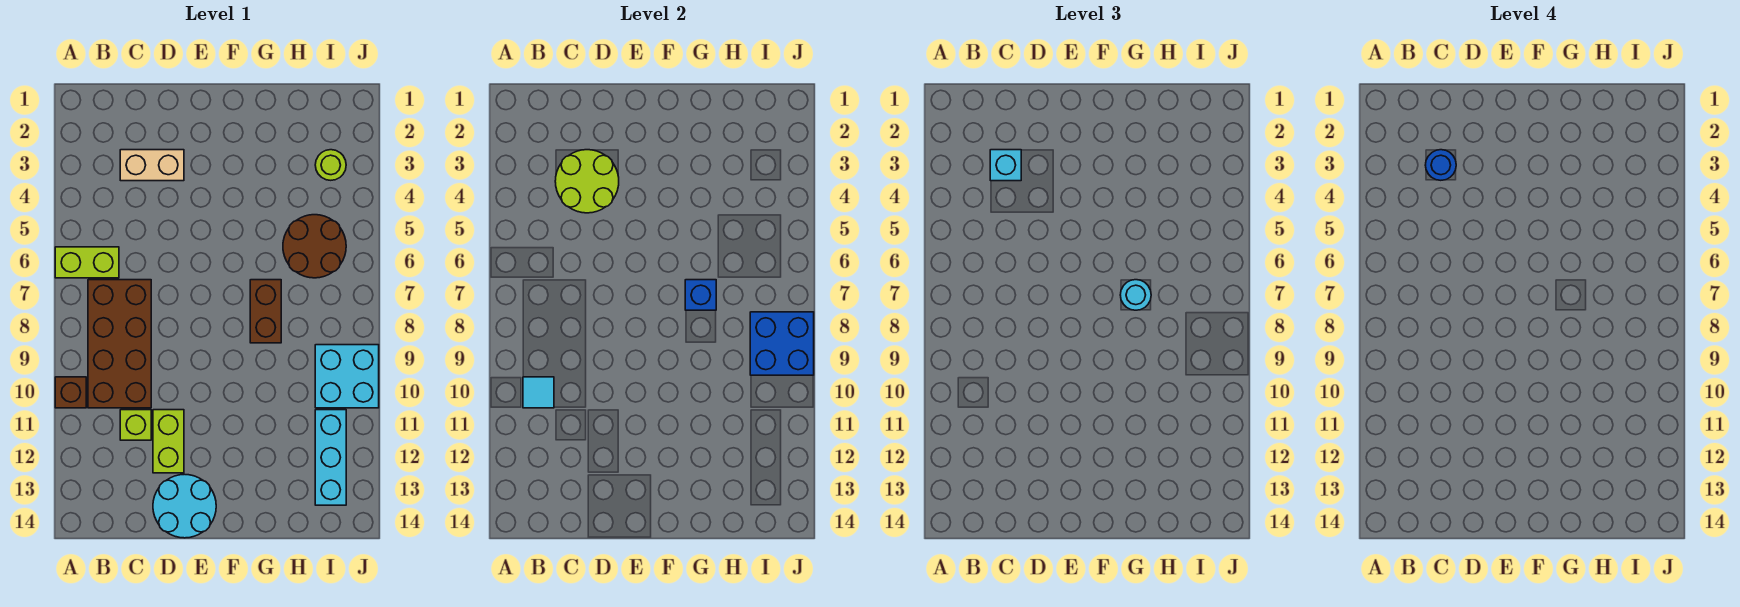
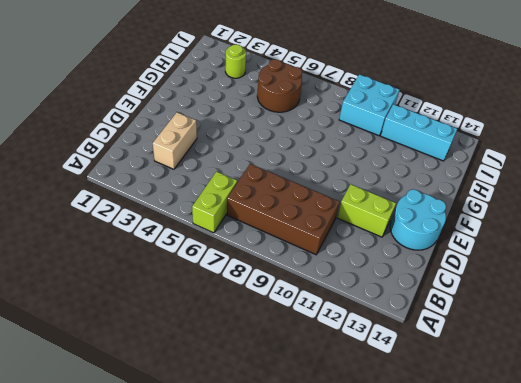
none -> brown brick A10 level 1
none -> lime brick C11 level 1
none -> brown brick G7:G8 level 1

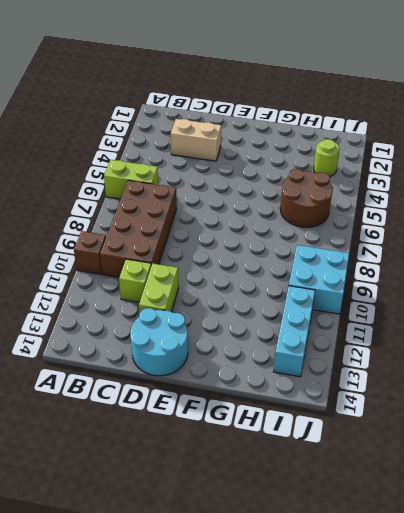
none -> brown brick G7:G8 level 1
none -> cyan tile B10 level 2
none -> lime round brick C3:D4 level 2

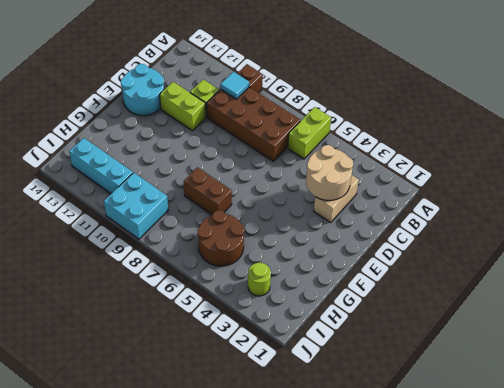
tan round brick C3:D4 level 2 -> lime round brick C3:D4 level 2
none -> blue brick G7 level 2
none -> blue brick I8:J9 level 2
none -> cyan brick C3 level 3

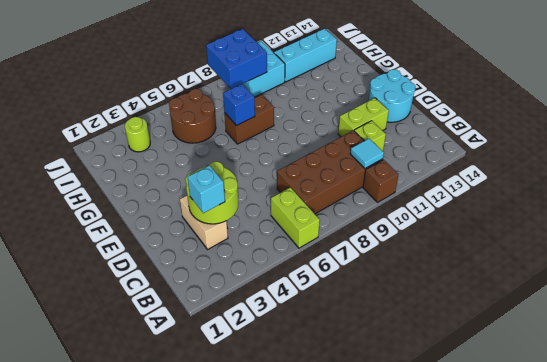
none -> cyan round brick G7 level 3
none -> blue round brick C3 level 4

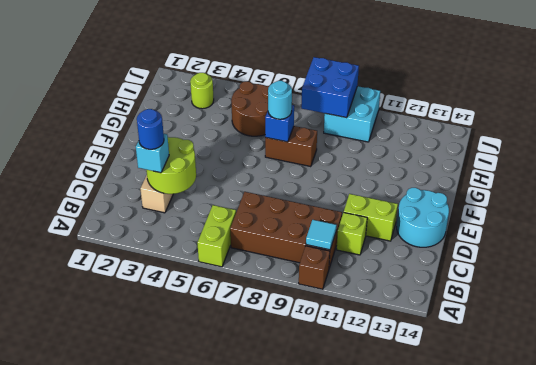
none -> cyan brick I11:I13 level 1

